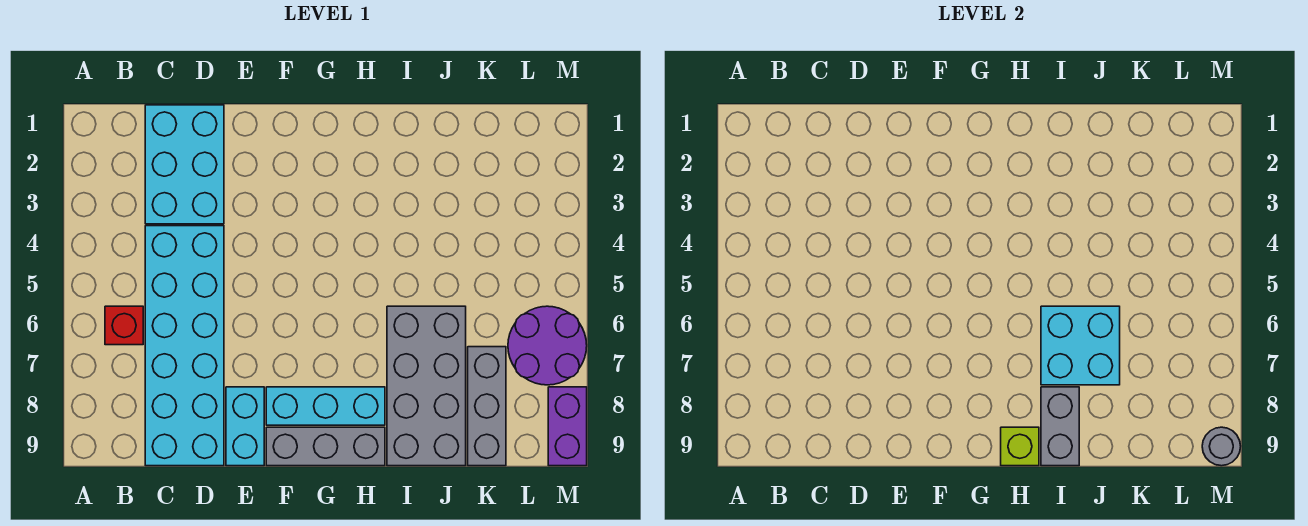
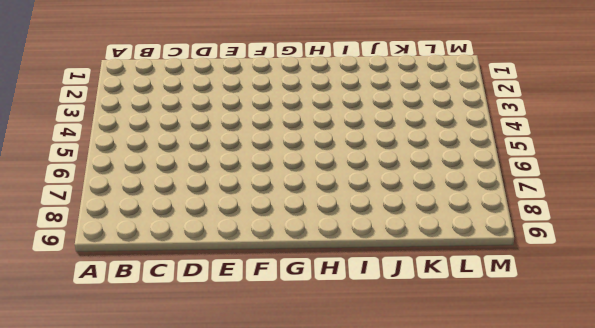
none -> red brick B6 level 1
none -> cyan brick C1:D3 level 1
none -> cyan brick C4:D9 level 1

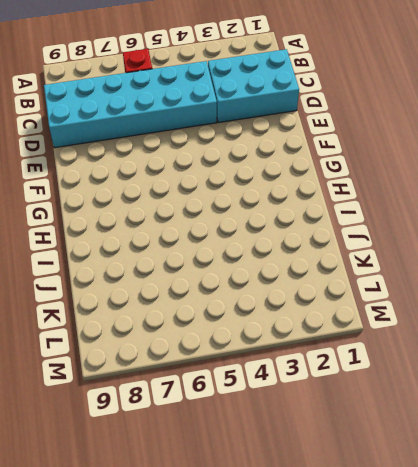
none -> cyan brick E8:E9 level 1
none -> cyan brick F8:H8 level 1
none -> grey brick F9:H9 level 1

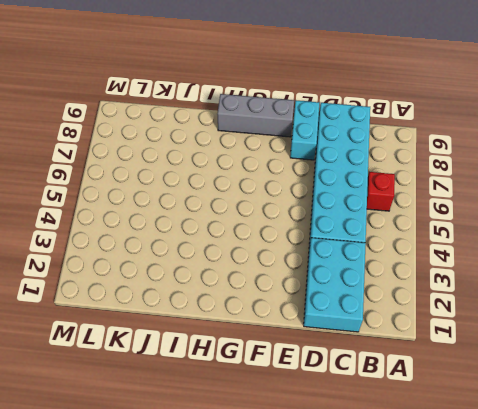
none -> cyan brick F8:H8 level 1
none -> grey brick I6:J9 level 1
none -> grey brick K7:K9 level 1

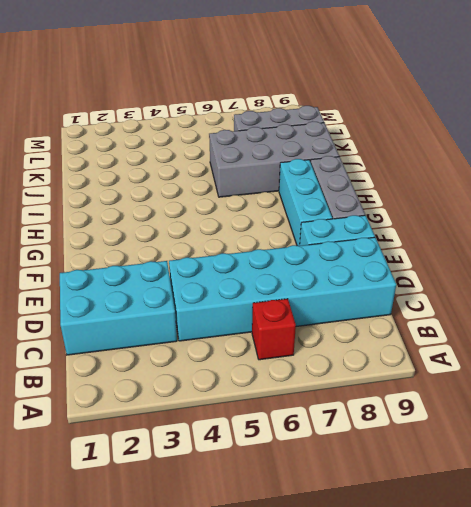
none -> purple round brick L6:M7 level 1
none -> purple brick M8:M9 level 1
none -> lime brick H9 level 2

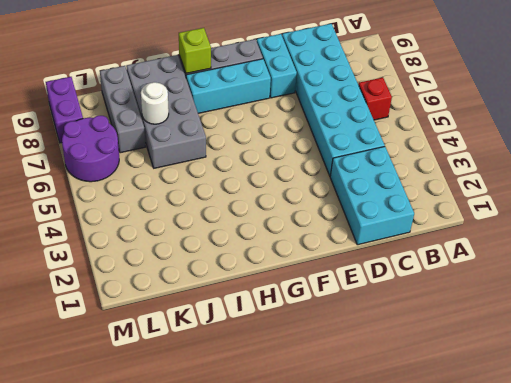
white round brick J7 level 2 -> cyan brick I6:J7 level 2
none -> grey brick I8:I9 level 2
none -> grey round brick M9 level 2

